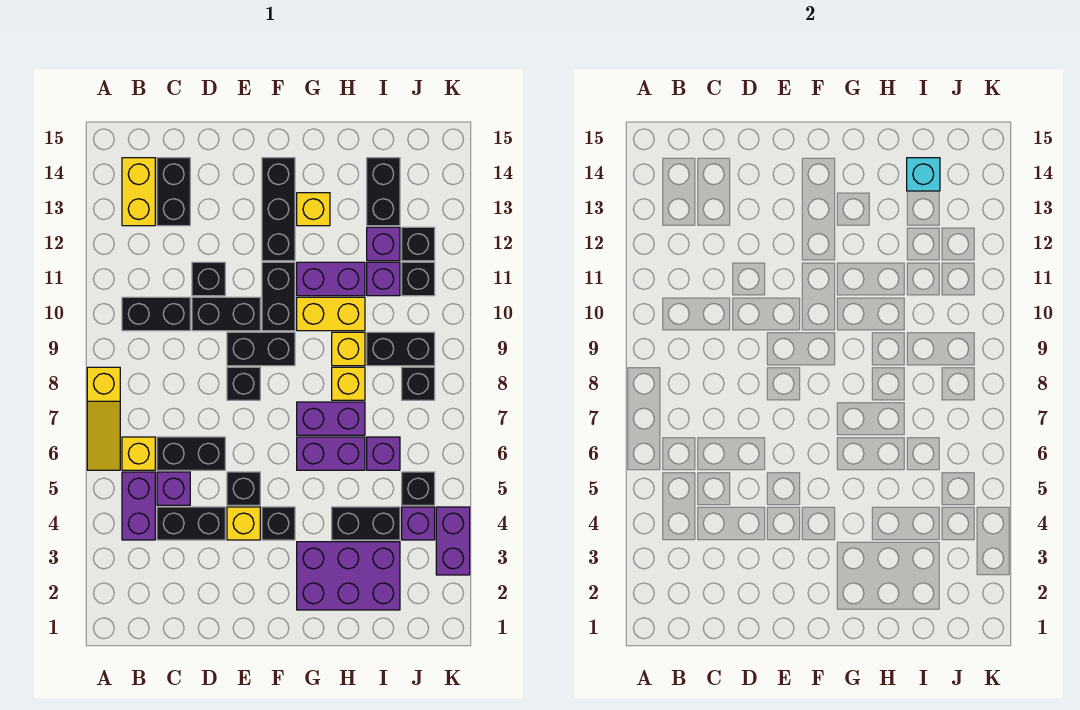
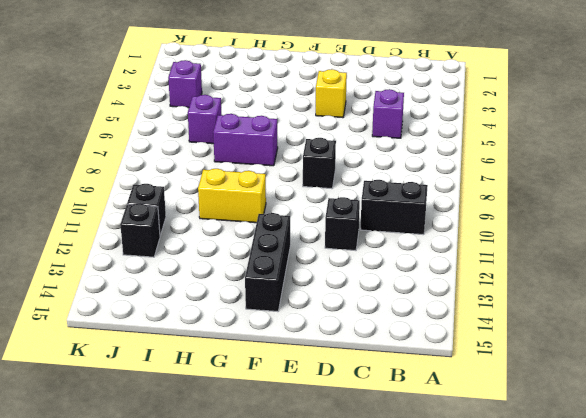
none -> yellow slope A6:A8 level 1 top 8
none -> purple brick B4:B5 level 1
none -> yellow brick B6 level 1
none -> yellow brick B13:B14 level 1

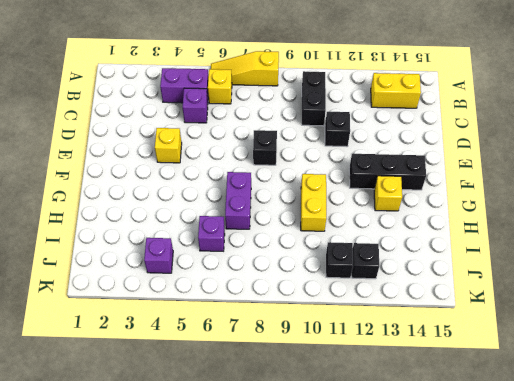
none -> black brick C4:D4 level 1
none -> black brick C6:D6 level 1
none -> black brick C13:C14 level 1
none -> black brick D10:E10 level 1

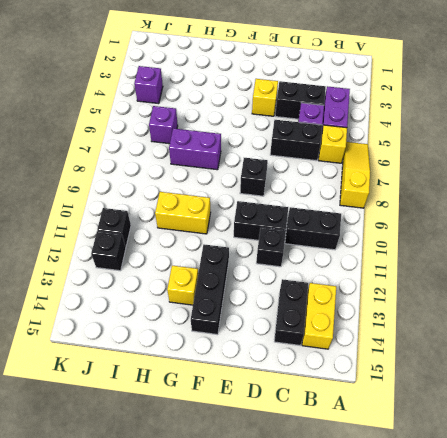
none -> black brick E5 level 1
none -> black brick E9:F9 level 1
none -> black brick F4 level 1
none -> black brick F10:F11 level 1

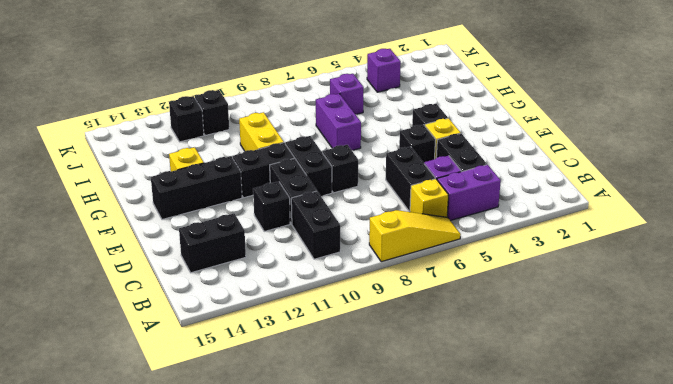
none -> yellow brick B13:B14 level 1
none -> purple brick G2:I3 level 1
none -> purple brick G6:H6 level 1
none -> purple brick G11:H11 level 1

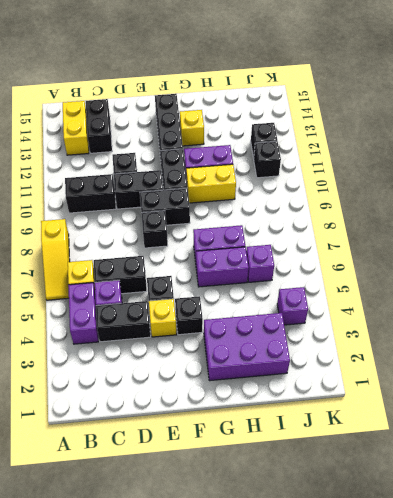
none -> black brick H4:I4 level 1
none -> yellow brick H8 level 1
none -> yellow brick H9 level 1
none -> black brick I9:J9 level 1

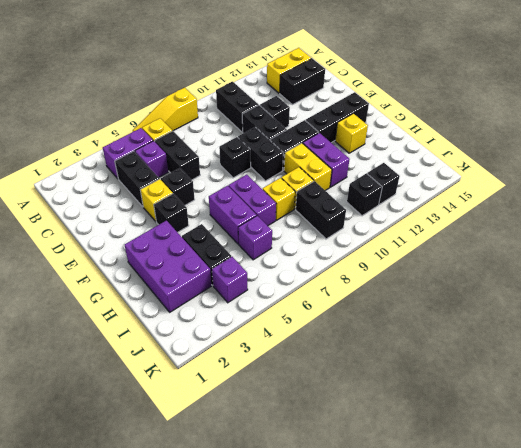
none -> purple brick I11 level 1
none -> purple brick I12 level 1
none -> black brick I13:I14 level 1
none -> black brick J5 level 1

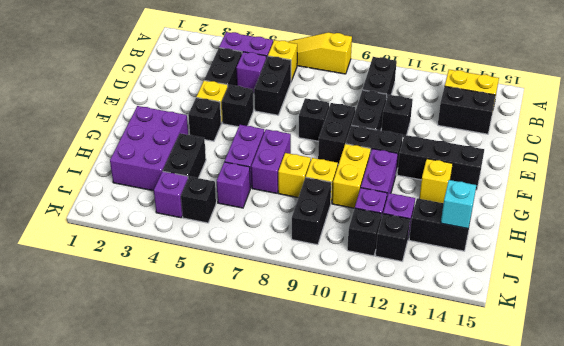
none -> black brick J8 level 1
none -> purple brick K3:K4 level 1

